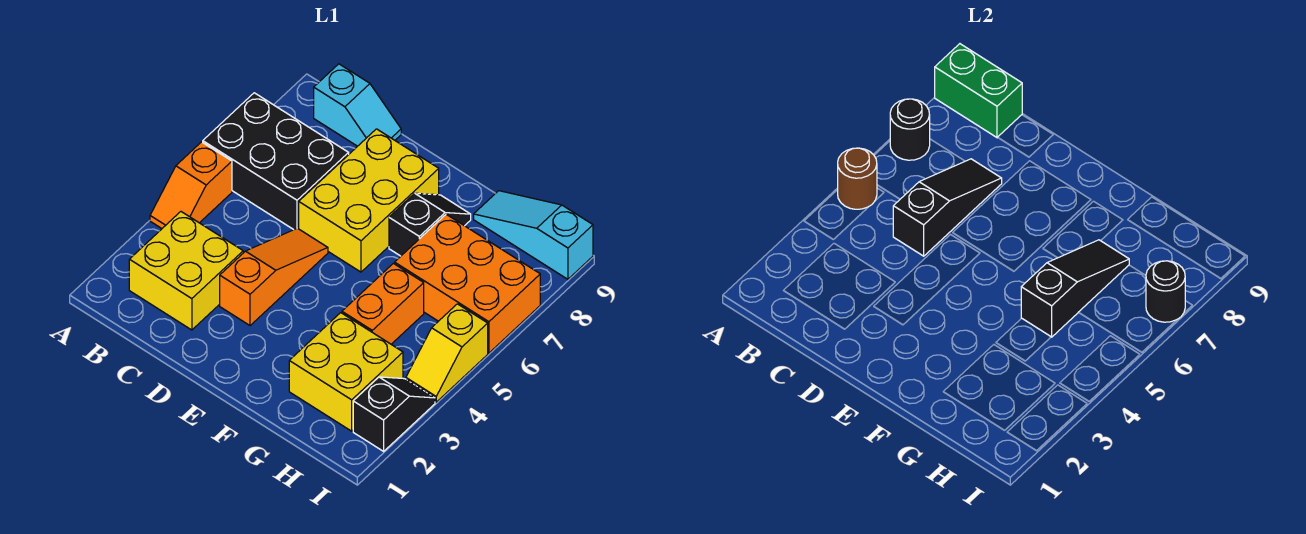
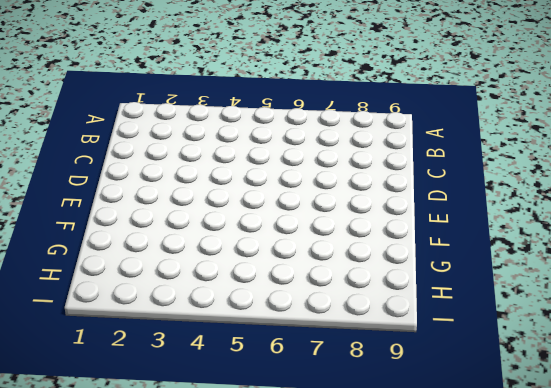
none -> orange slope A4:A5 level 1 top 5
none -> black brick A6:C7 level 1
none -> yellow brick B2:C3 level 1

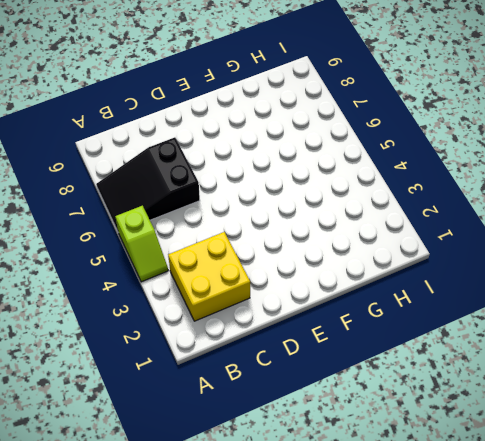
lime slope A4:A5 level 1 top 5 -> orange slope A4:A5 level 1 top 5
black slope A6:C7 level 1 top C -> black brick A6:C7 level 1
none -> cyan slope B9:C9 level 1 top B
none -> orange slope D3:D5 level 1 top 3
none -> yellow brick D6:E8 level 1

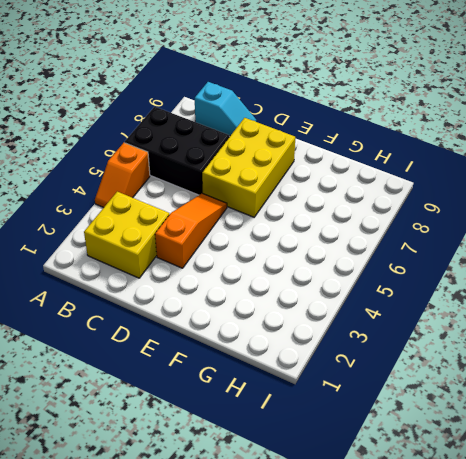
none -> black slope F7:F8 level 1 top 7
none -> yellow brick G2:H3 level 1
none -> orange brick G4:G5 level 1

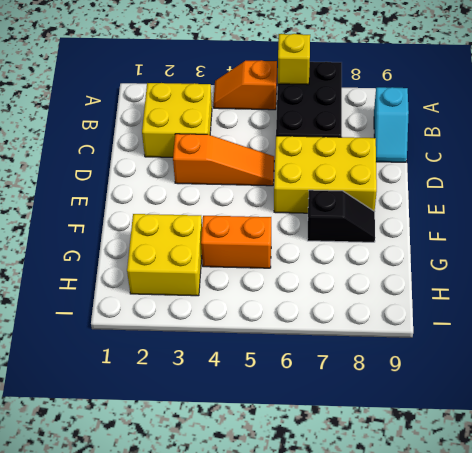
yellow brick A6 level 2 -> none
none -> orange brick G6:I7 level 1
none -> cyan slope G9:I9 level 1 top I
none -> black slope I2:I3 level 1 top 2

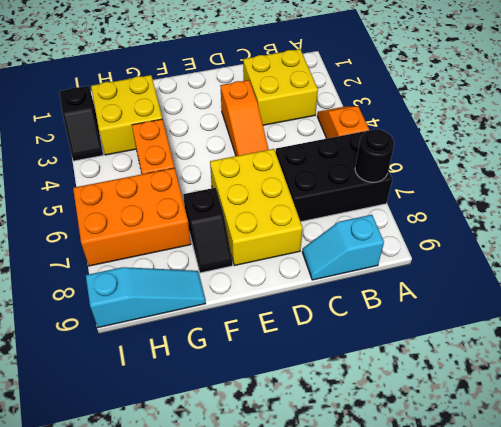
none -> yellow slope I4:I5 level 1 top 5
none -> brown round brick A5 level 2
none -> green brick A9:B9 level 2

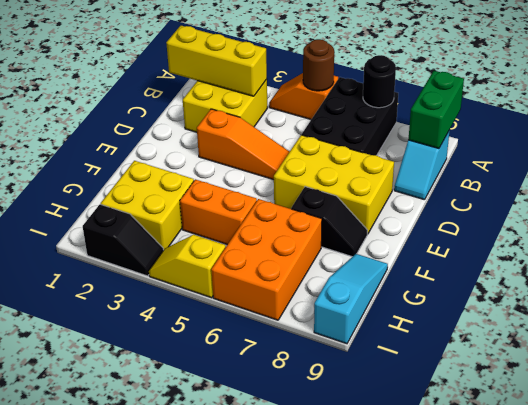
yellow brick B1:B3 level 2 -> none
none -> black slope C5:C7 level 2 top 5
none -> black slope G5:G7 level 2 top 5
none -> black round brick I7 level 2

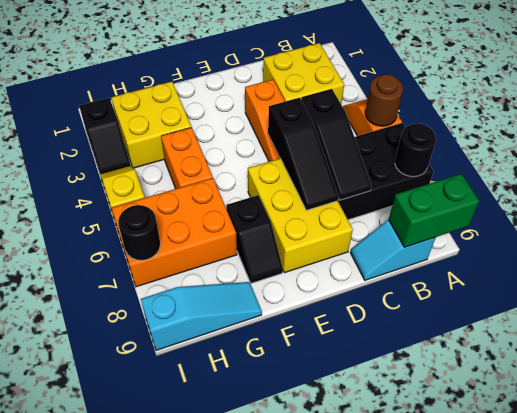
black slope D5:D7 level 2 top 5 -> black slope G5:G7 level 2 top 5

